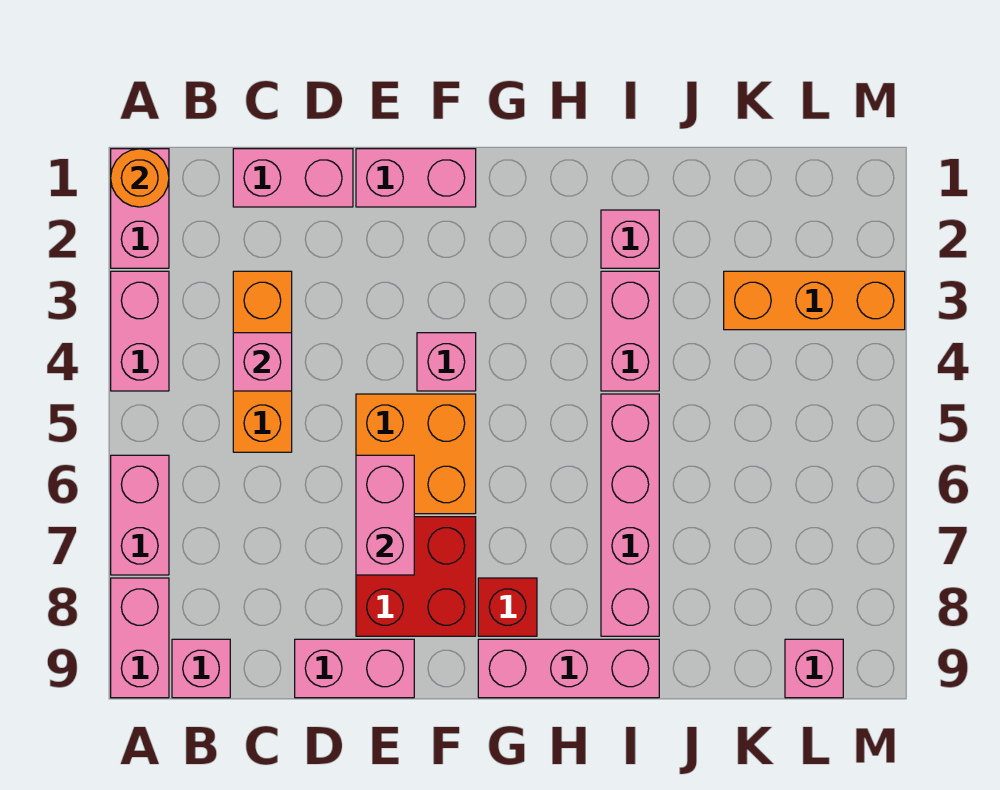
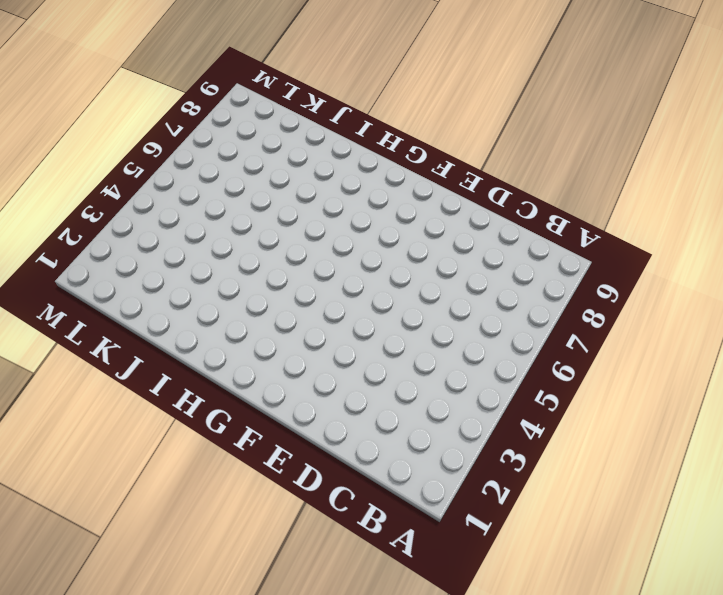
none -> pink brick A1:A2 level 1
none -> pink brick A3:A4 level 1
none -> pink brick A6:A7 level 1

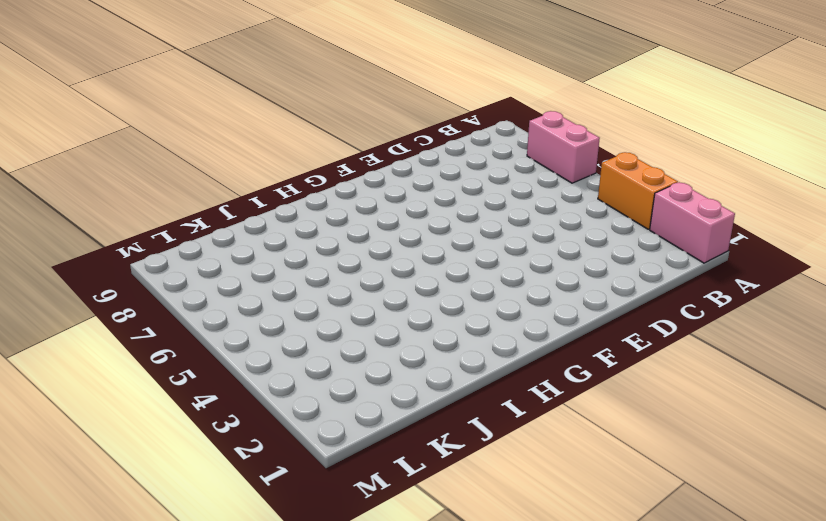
orange brick A3:A4 level 1 -> pink brick A3:A4 level 1
none -> pink brick A8:A9 level 1
none -> pink brick B9 level 1
none -> pink brick C1:D1 level 1

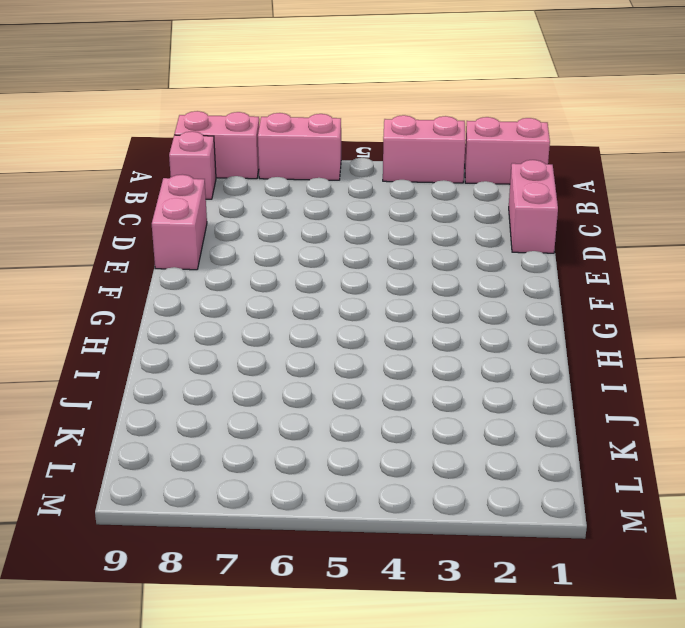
none -> orange brick C3:C5 level 1
none -> pink brick E1:F1 level 1
none -> orange brick E5:F6 level 1

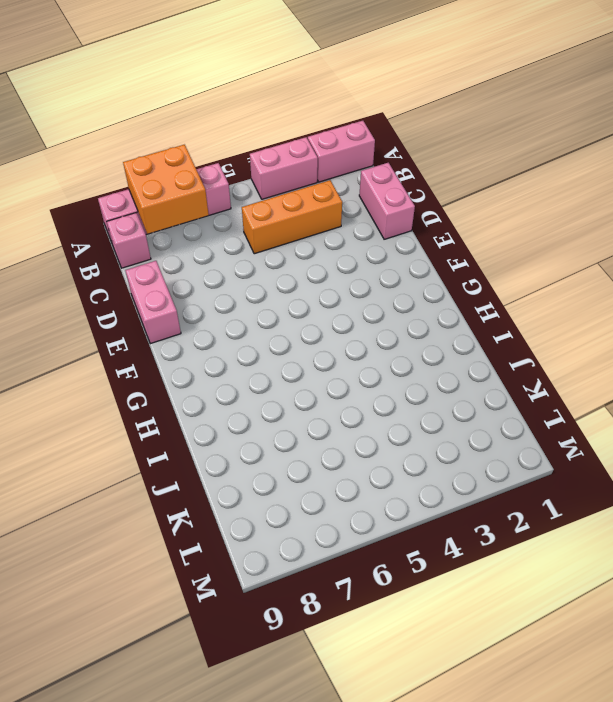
orange brick A7:B8 level 2 -> orange brick E5:F6 level 1
none -> pink brick E1:F1 level 1
none -> red brick E7:F8 level 1
none -> pink brick F4 level 1

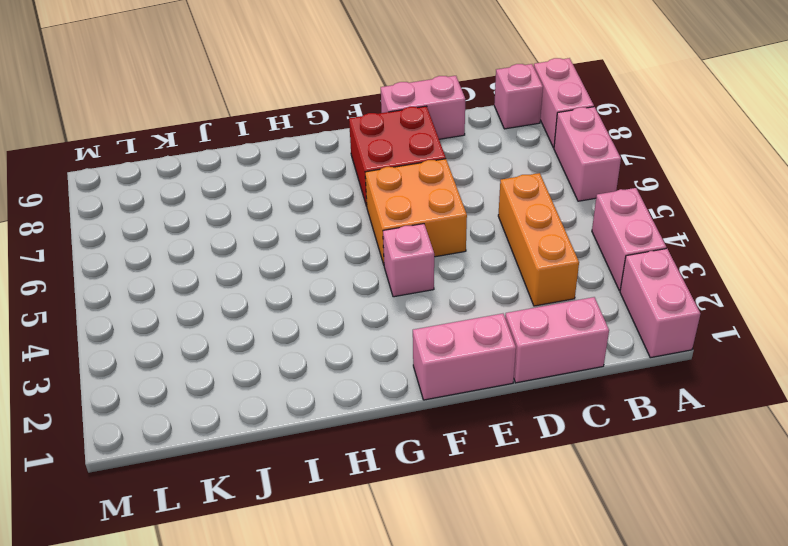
none -> red brick G8 level 1
none -> pink brick G9:I9 level 1
none -> pink brick I2 level 1

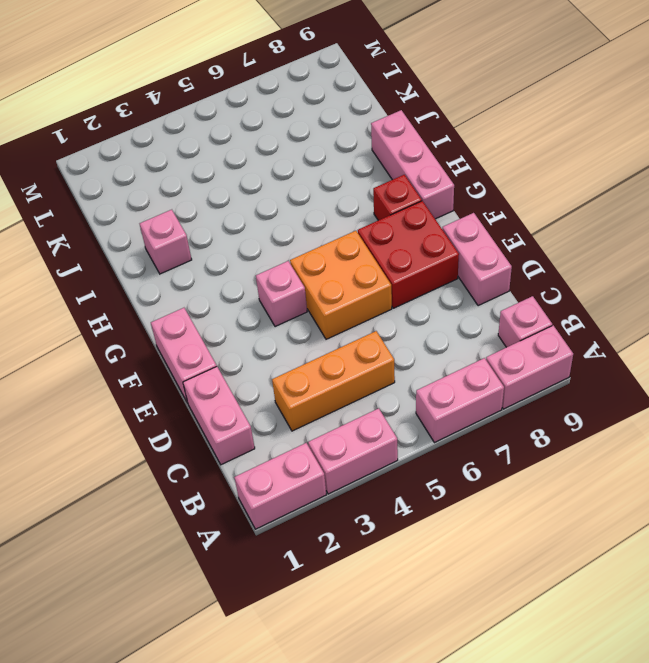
none -> pink brick I3:I4 level 1
none -> pink brick I5:I8 level 1
none -> orange brick K3:M3 level 1

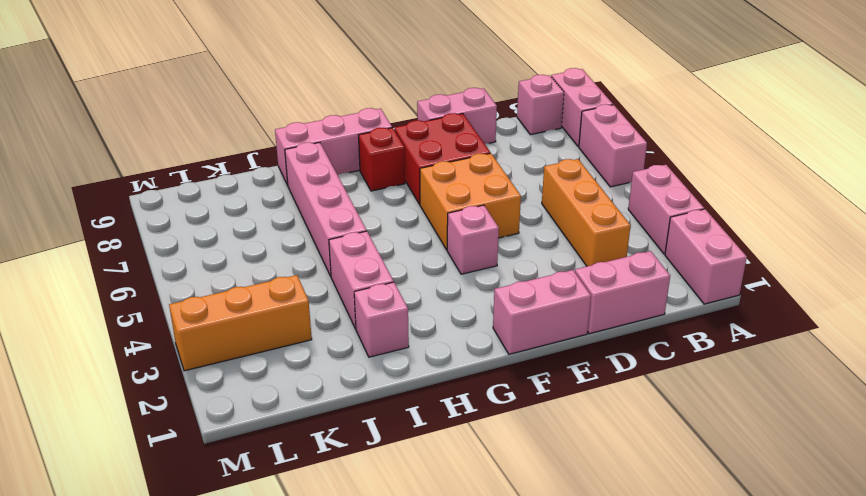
none -> pink brick L9 level 1
none -> orange round brick A1 level 2
none -> pink brick C4 level 2

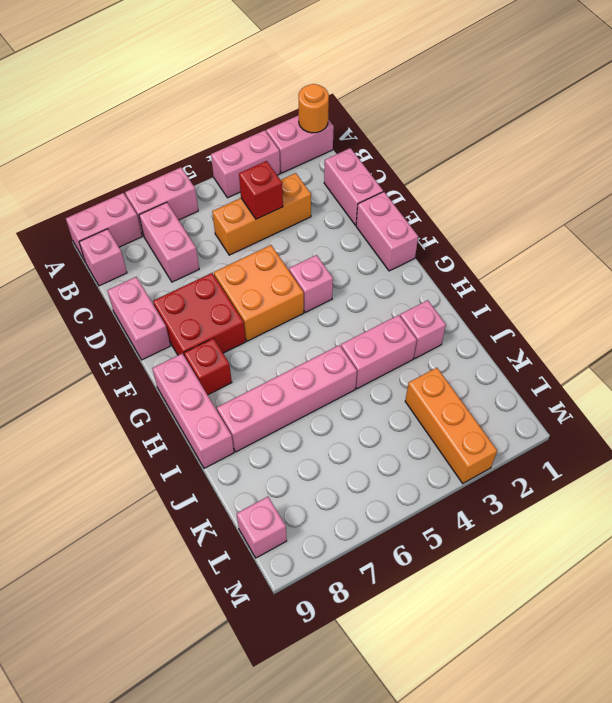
pink brick B7:C7 level 1 -> pink brick E6:E7 level 2
red brick C4 level 2 -> pink brick C4 level 2

